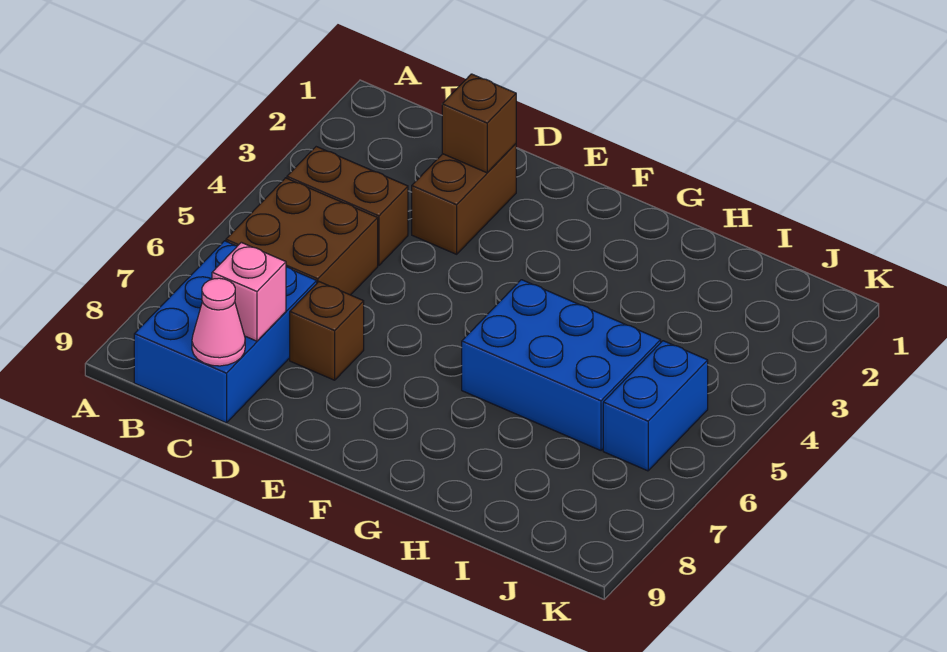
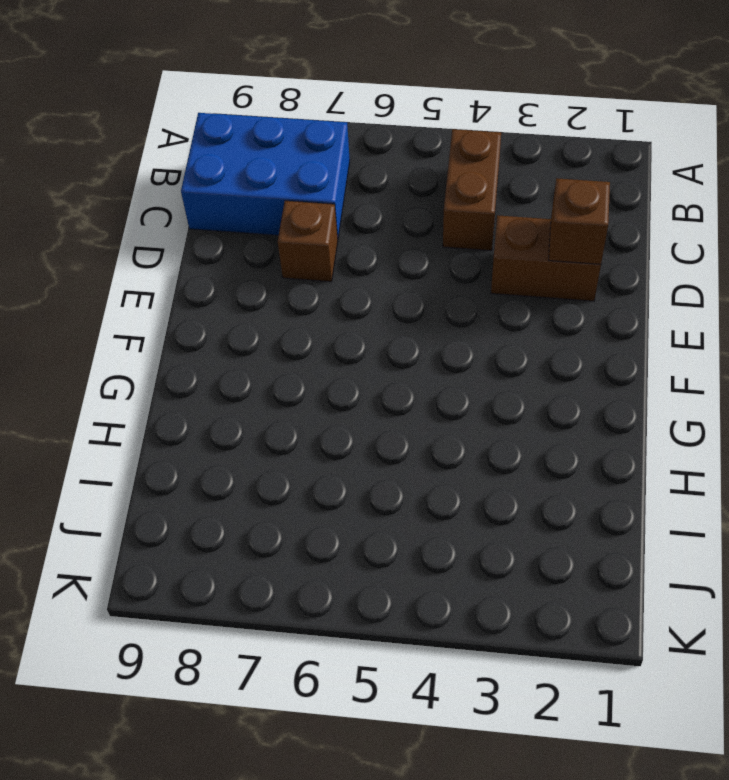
none -> brown brick B5:C6 level 1
none -> blue brick G5:I6 level 1

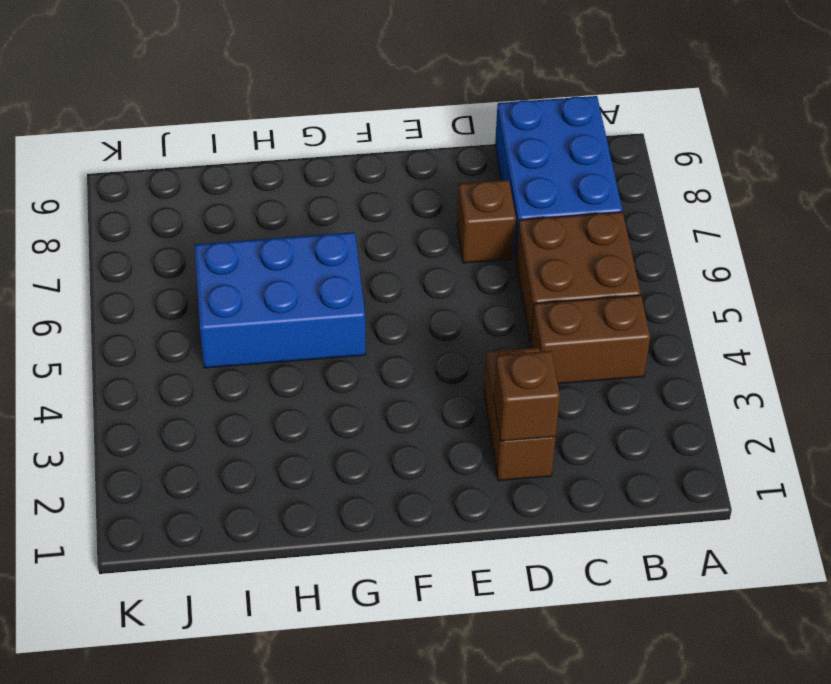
none -> blue brick J5:J6 level 1
none -> pink brick C8 level 2

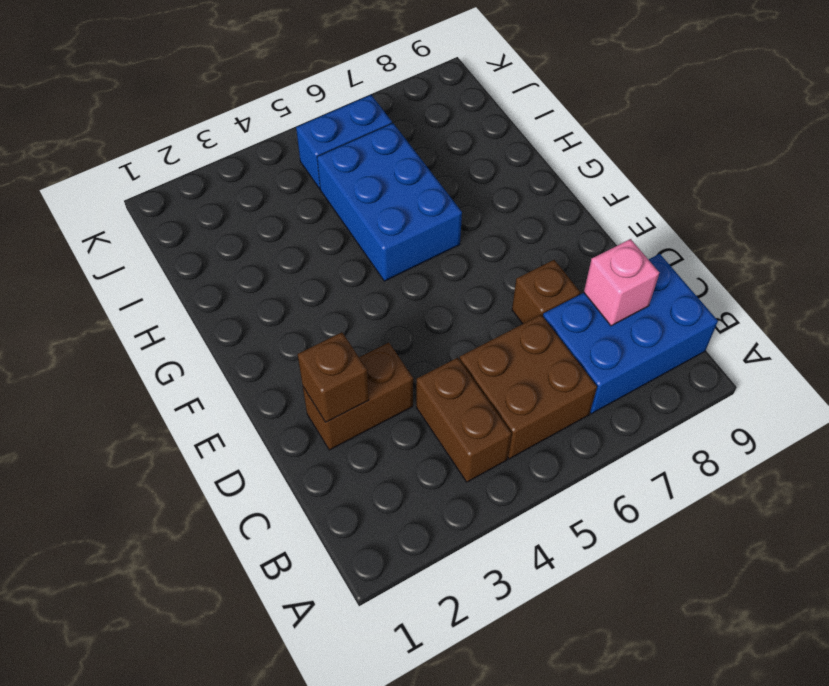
none -> pink cone C9 level 2

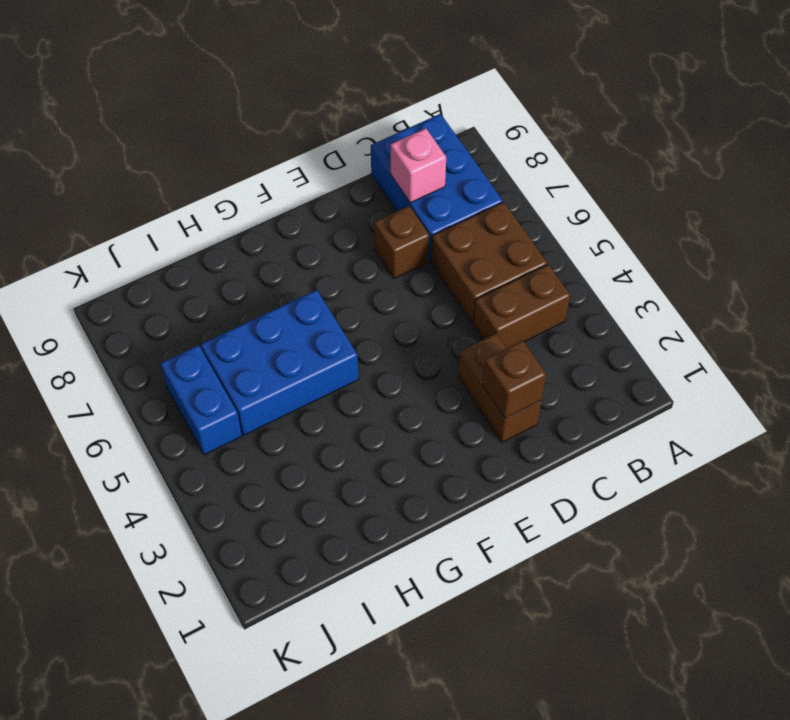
none -> pink cone C9 level 2

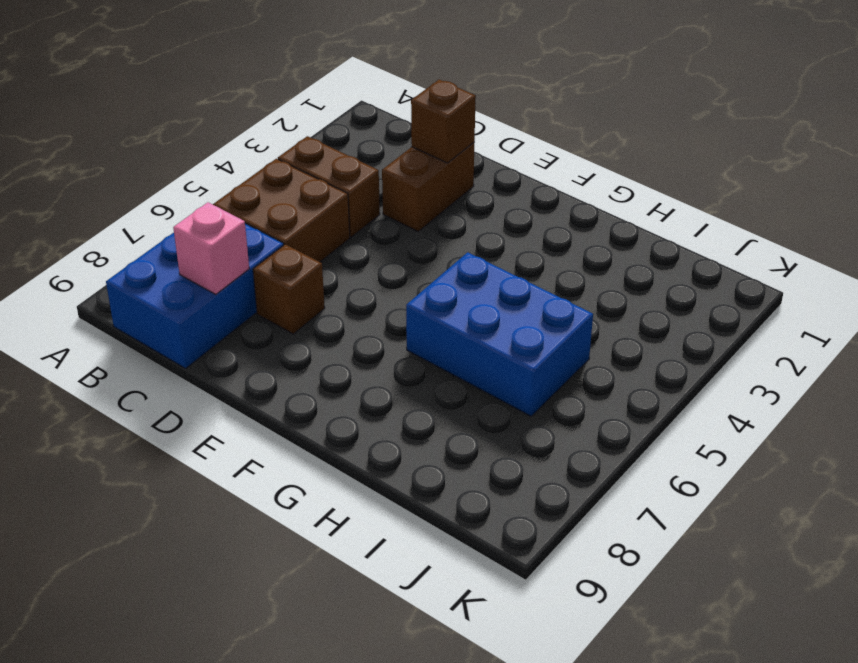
none -> blue brick J5:J6 level 1
none -> pink cone C9 level 2

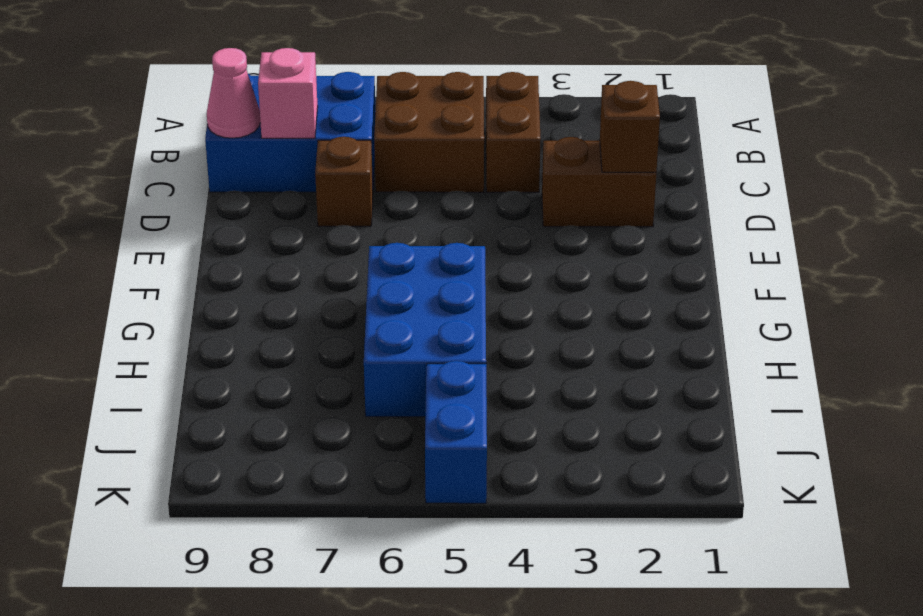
blue brick J5:K5 level 1 -> blue brick J5:J6 level 1

